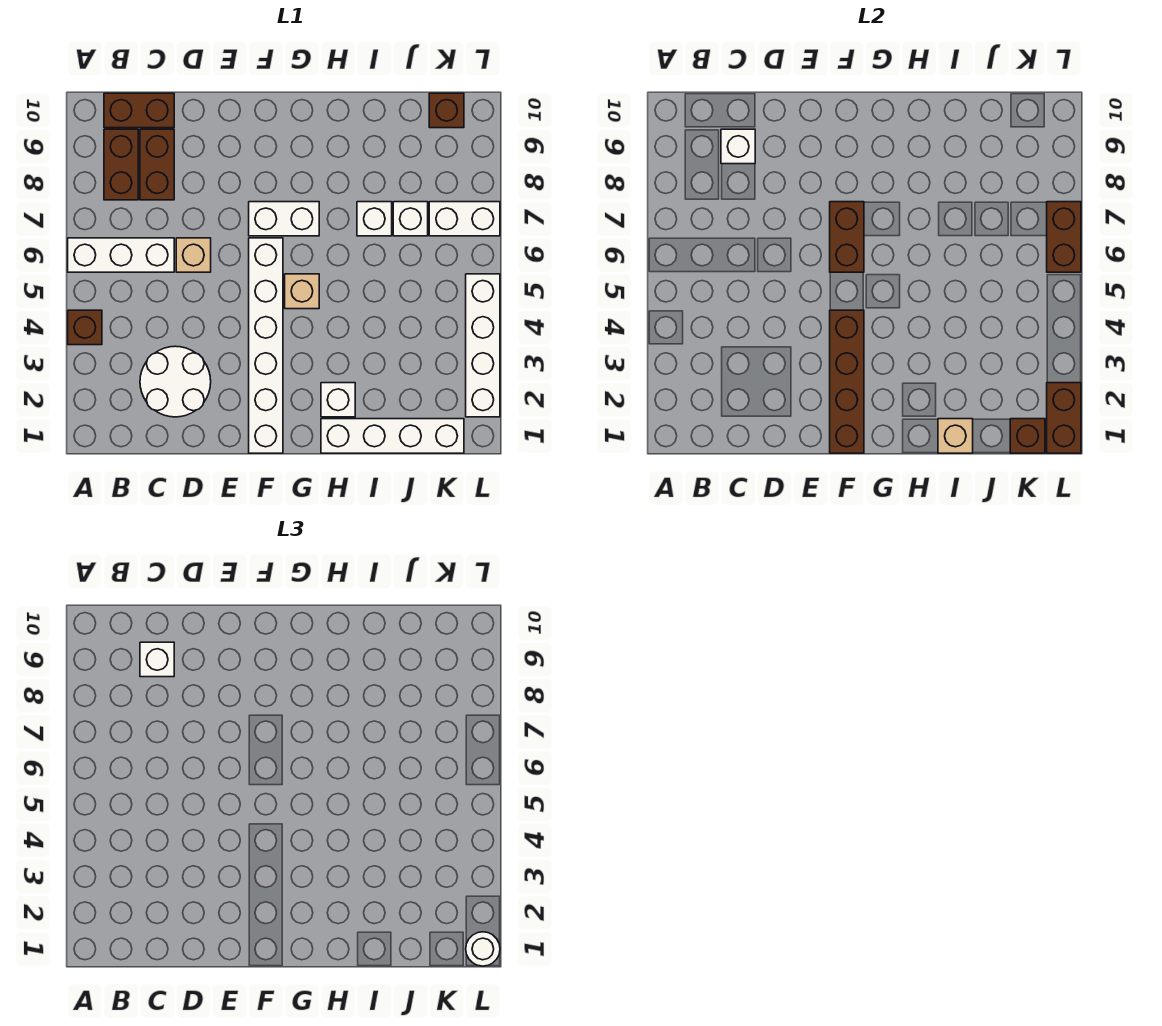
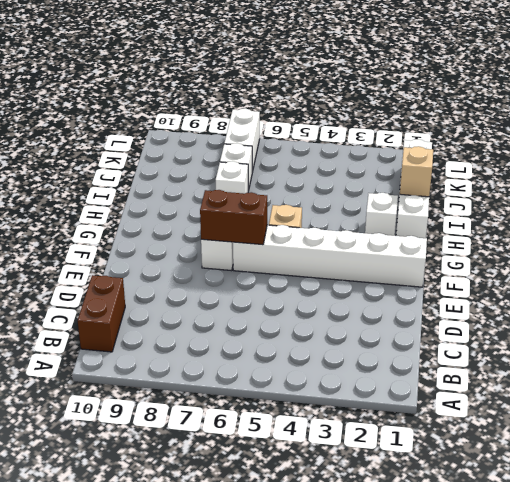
none -> brown brick A4 level 1
none -> white brick A6:C6 level 1
none -> brown brick B8:B9 level 1

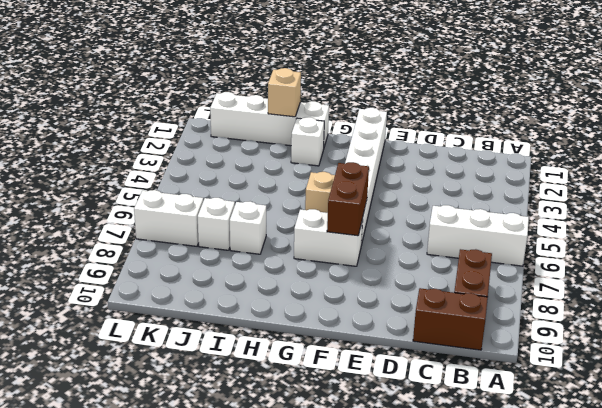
none -> brown brick A4 level 1
none -> white round brick C2:D3 level 1
none -> brown brick C8:C9 level 1

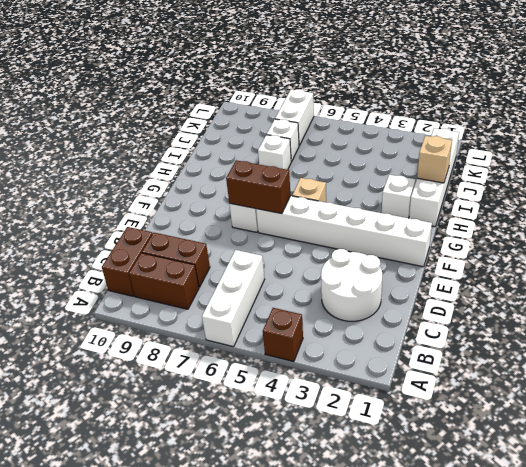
none -> tan brick D6 level 1
none -> brown brick K10 level 1
none -> white brick L2:L5 level 1

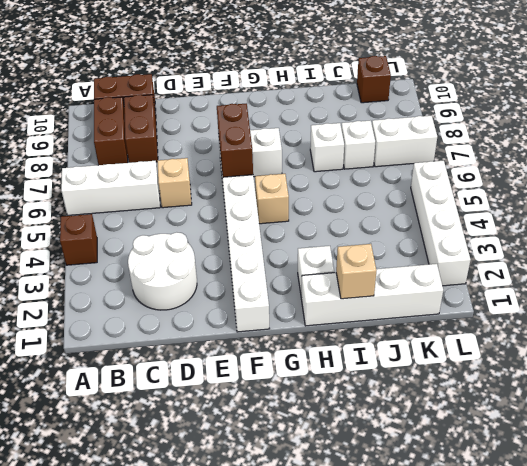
none -> white brick C9 level 2
none -> brown brick F1:F4 level 2
none -> brown brick K1 level 2

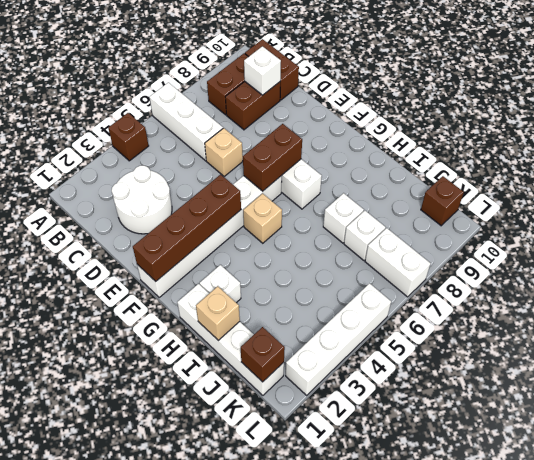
none -> brown brick L1:L2 level 2
none -> brown brick L6:L7 level 2
none -> white brick C9 level 3

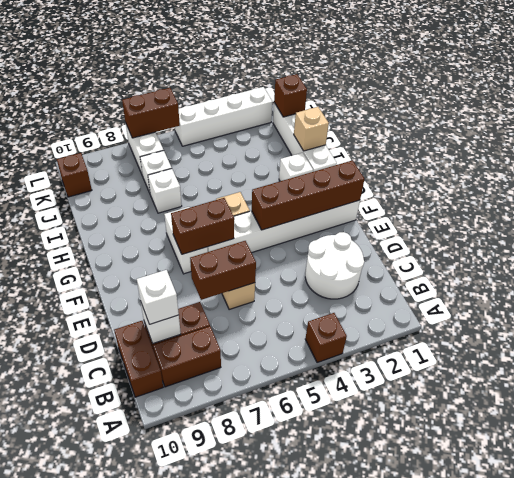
brown brick D6:D7 level 2 -> brown brick L1:L2 level 2
none -> white brick A6:C6 level 1
none -> white round brick L1 level 3

